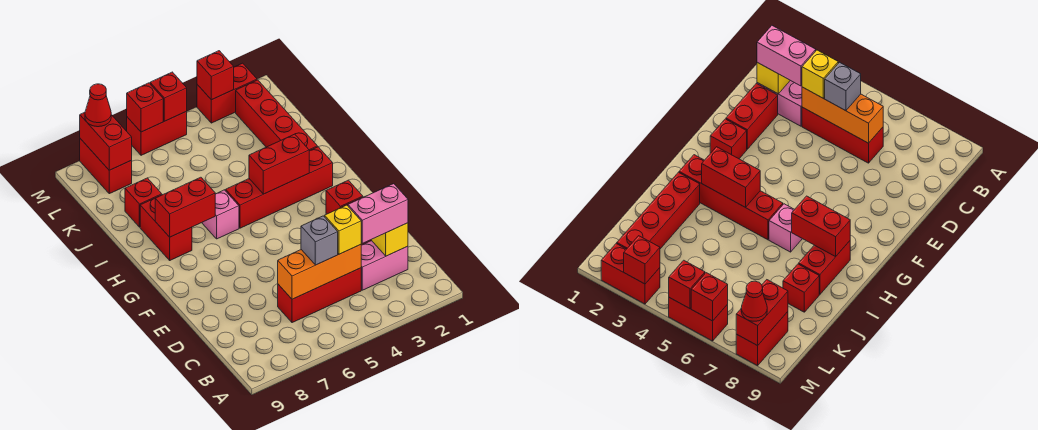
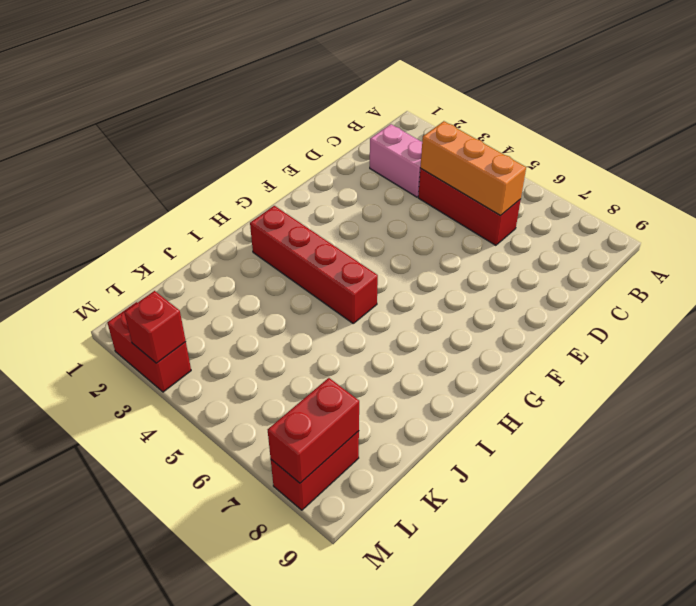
none -> red brick D2:E2 level 1
none -> red brick F2 level 1
none -> pink brick H6 level 1

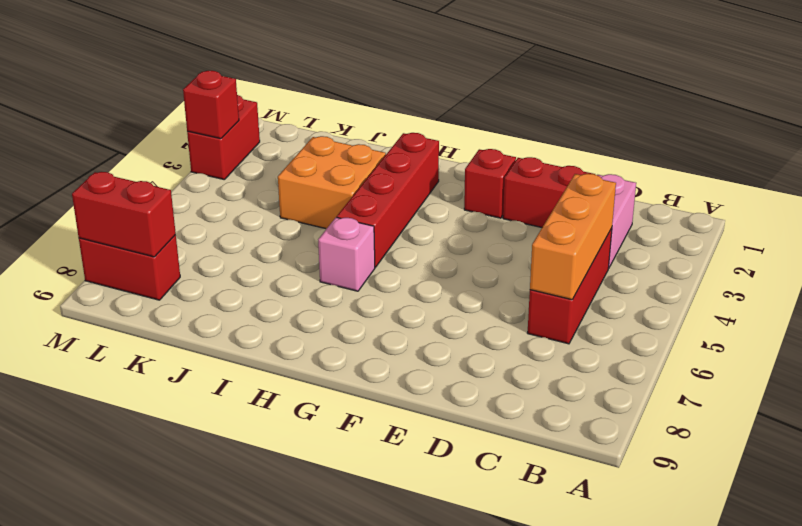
orange brick I3:J4 level 1 -> none
none -> red brick H8:I8 level 1
none -> red brick I2:L2 level 1
none -> red brick J8 level 1

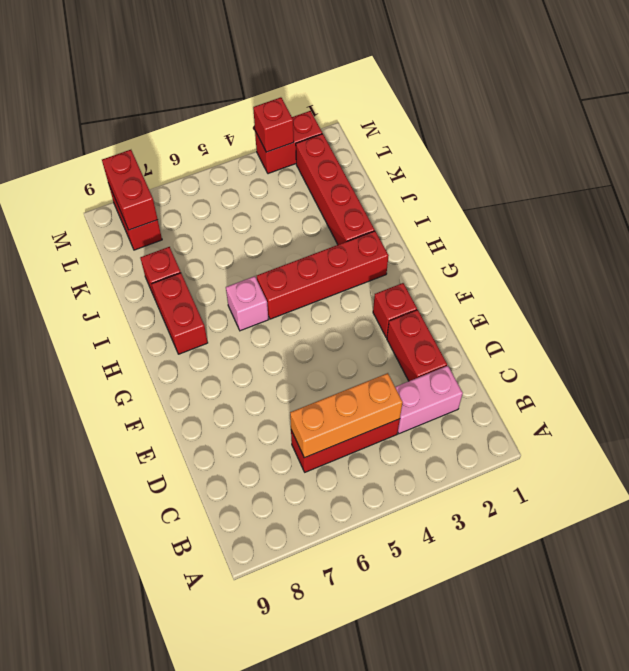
none -> red brick M5:M6 level 1
none -> yellow brick C2 level 2
none -> red brick H3:H4 level 2

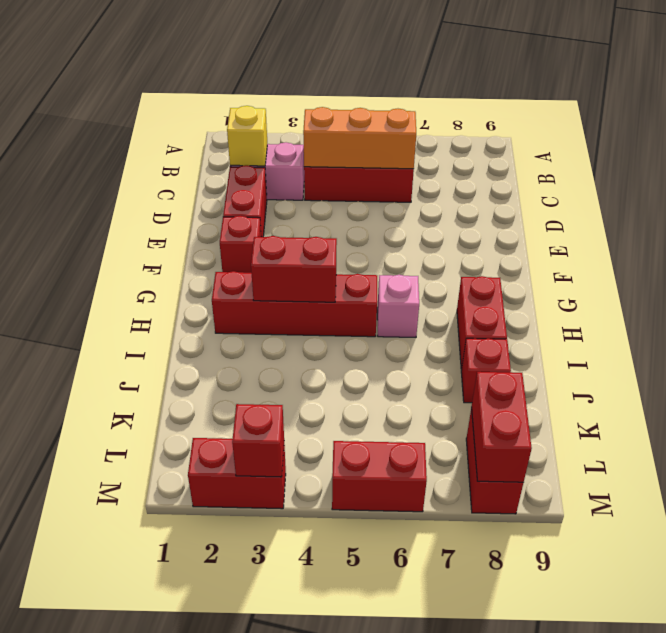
none -> red brick I2:L2 level 1
none -> red brick H7:H8 level 2
none -> red brick M5 level 2

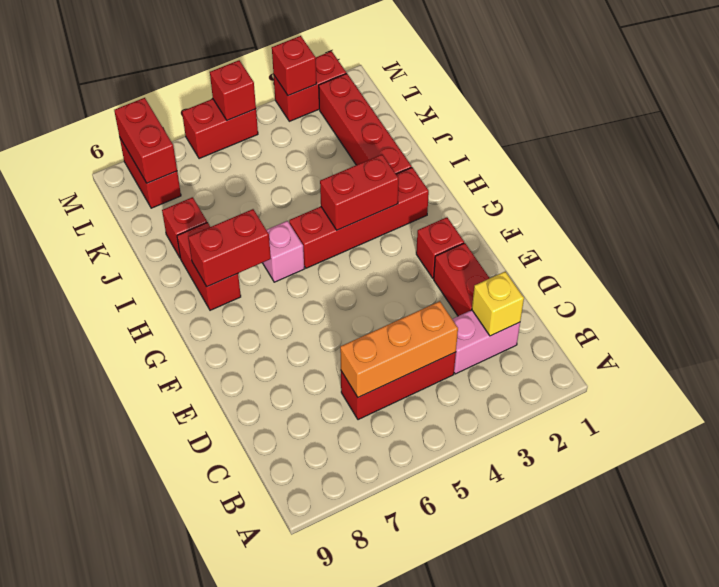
none -> red brick M6 level 2
none -> pink brick C2:C3 level 3
none -> yellow brick C4 level 3

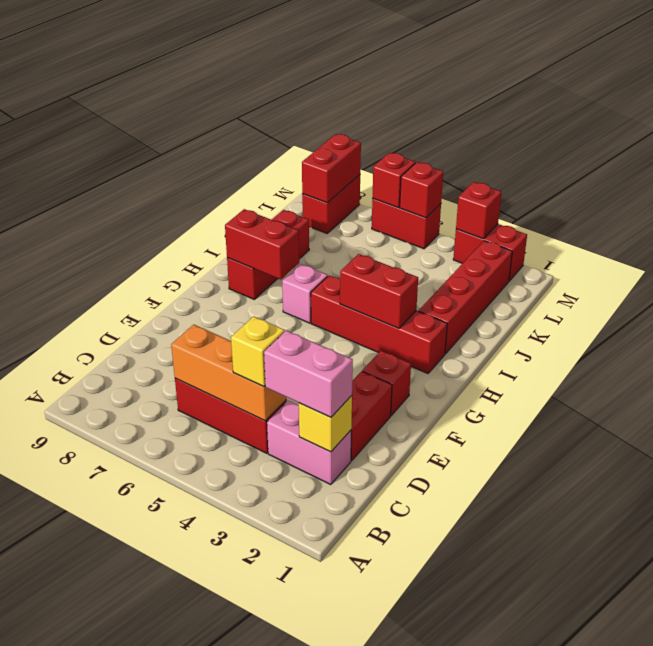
none -> grey brick C5 level 3
none -> red cone M8 level 3

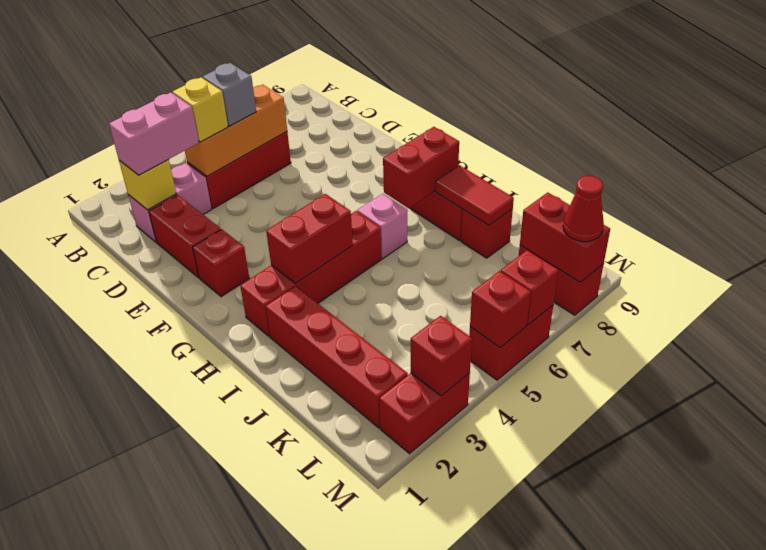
red tile I8:J8 level 2 -> none

